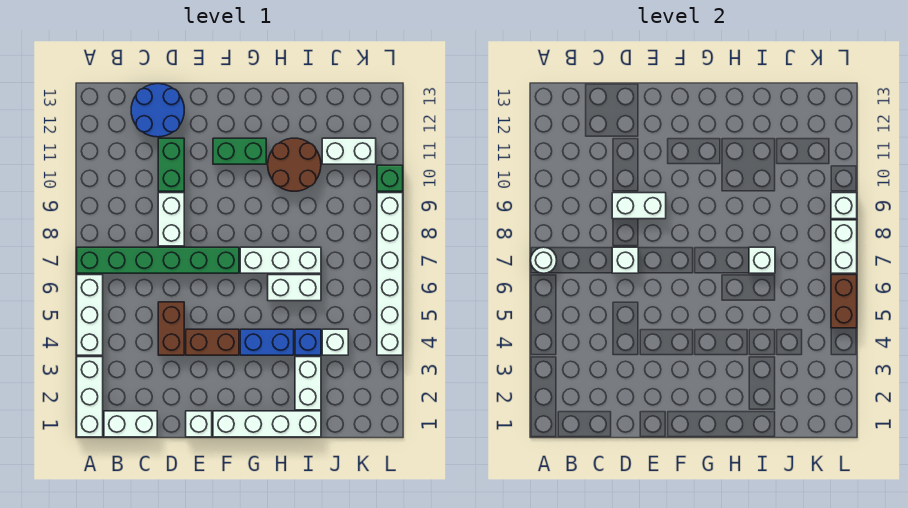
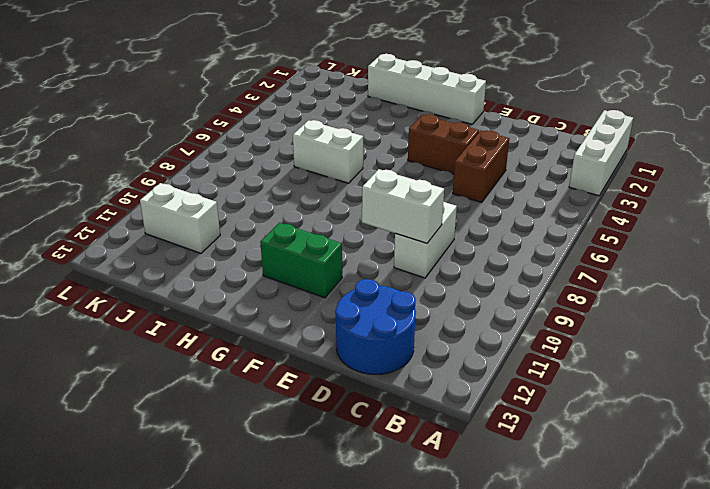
none -> white brick A4:A6 level 1
none -> green brick A7:F7 level 1
none -> white brick B1:C1 level 1

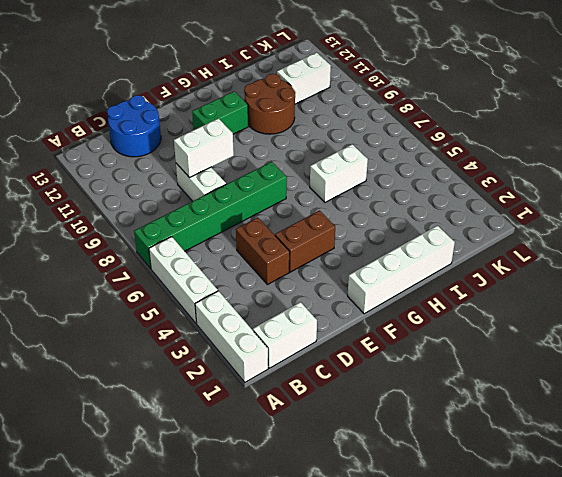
none -> green brick D10:D11 level 1
none -> white brick E1 level 1
none -> blue brick G4:H4 level 1

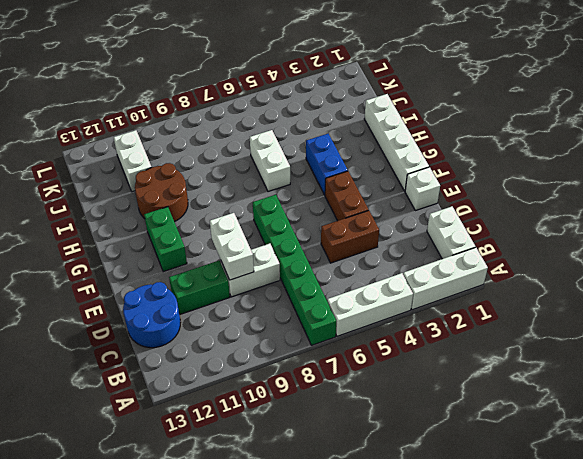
none -> white brick G7:I7 level 1
none -> white brick I2:I3 level 1
none -> blue brick I4 level 1

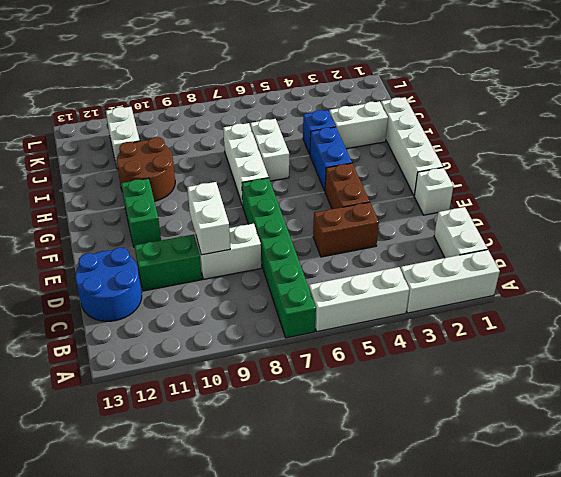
none -> white brick J4 level 1
none -> white brick L4:L9 level 1
none -> green brick L10 level 1

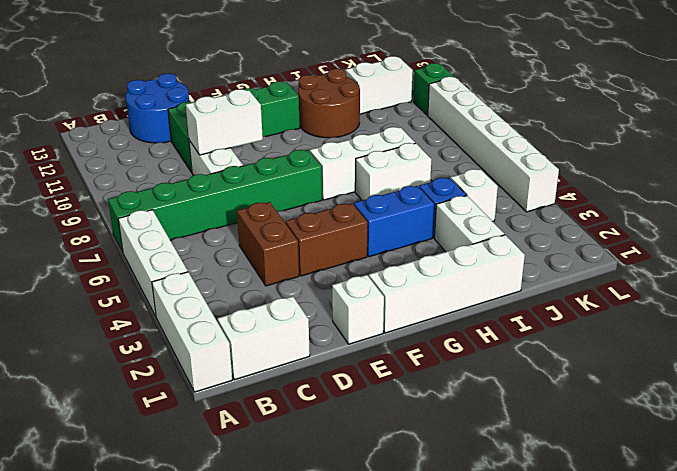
none -> white round brick A7 level 2
none -> white brick D7 level 2
none -> white brick I7 level 2

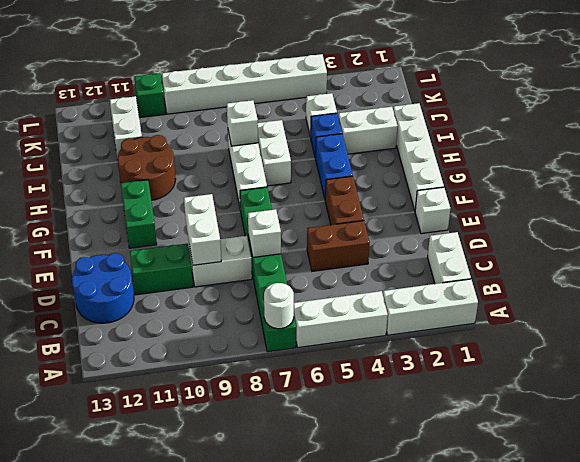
none -> brown brick L5:L6 level 2
none -> white brick L7:L8 level 2
none -> white brick L9 level 2

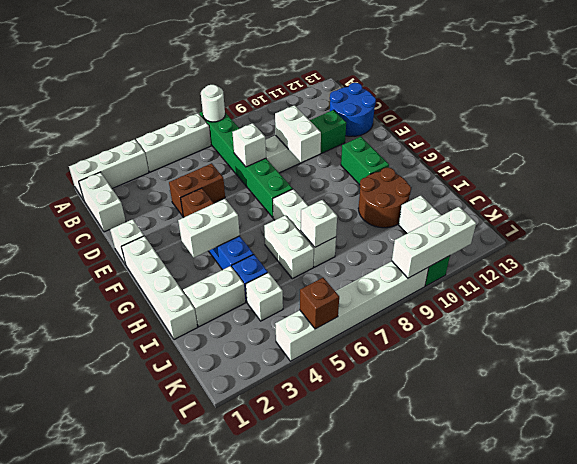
white brick G3:G4 level 2 -> white brick L7:L8 level 2
brown brick L5 level 2 -> brown brick L5:L6 level 2
white brick L9:L11 level 2 -> white brick L9 level 2

